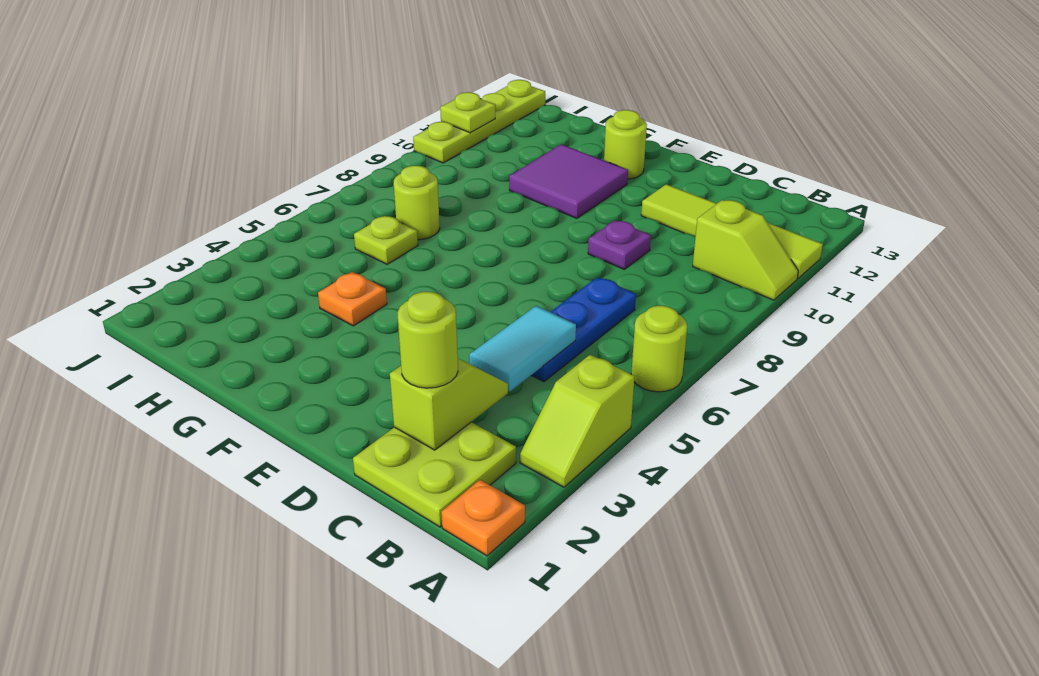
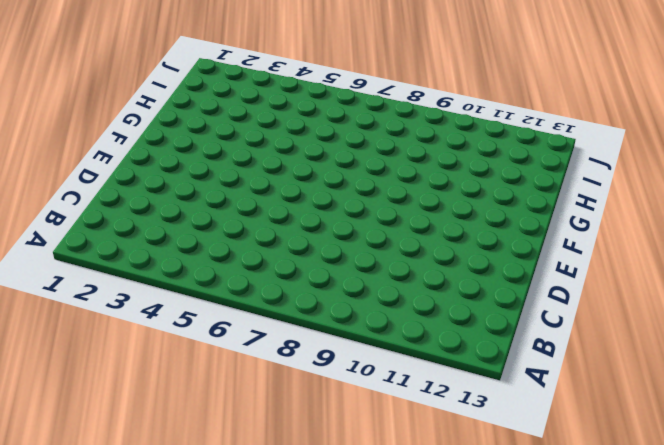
none -> orange plate A1 level 1
none -> lime slope A3:A4 level 1 top 4
none -> lime round brick A6 level 1

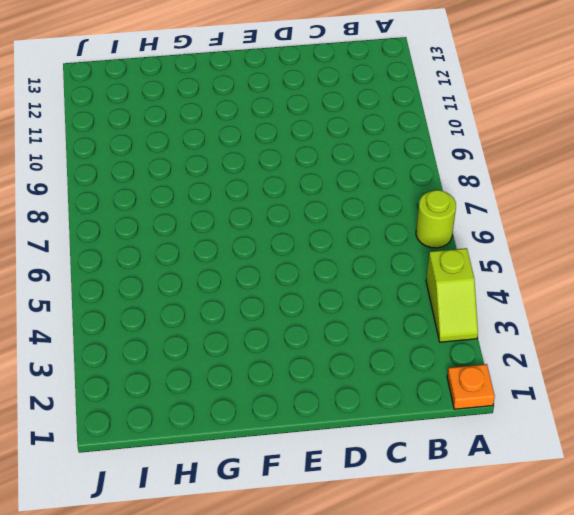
none -> lime slope A10:B10 level 1 top B
none -> lime tile A11:D11 level 1
none -> lime plate B1:C2 level 1

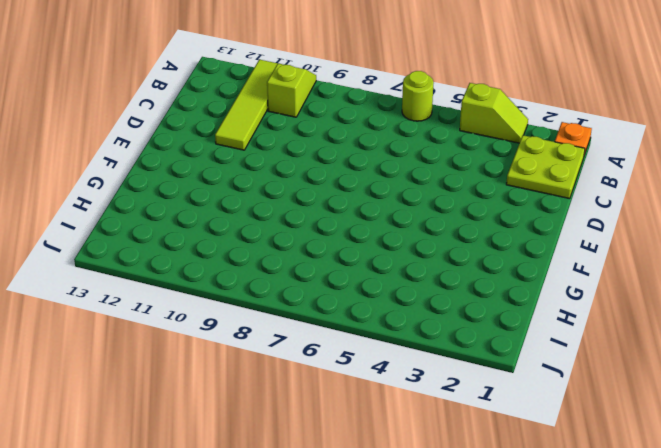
none -> blue plate C5:C7 level 1
none -> purple plate D9 level 1
none -> purple tile F10:G11 level 1

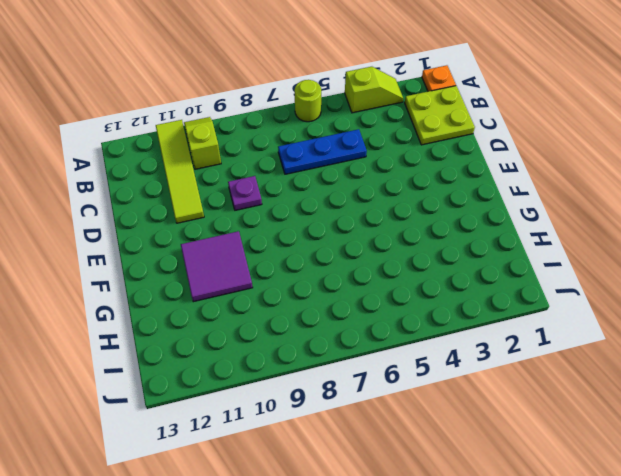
none -> lime round brick F12 level 1
none -> orange plate G4 level 1
none -> lime plate H6 level 1

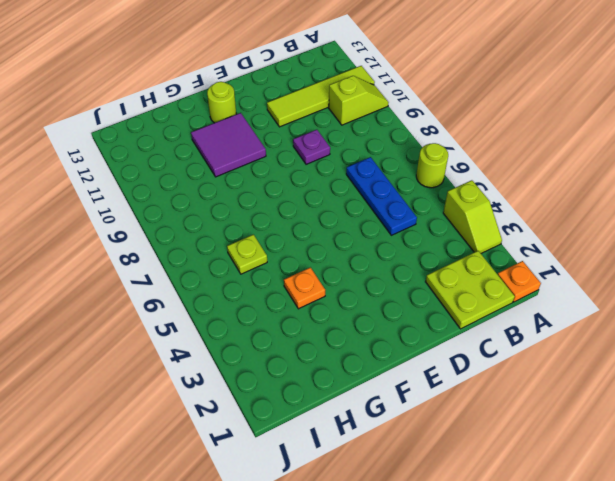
none -> lime round brick H7 level 1
none -> lime plate J10:J13 level 1
none -> lime slope C2:C3 level 2 top 2

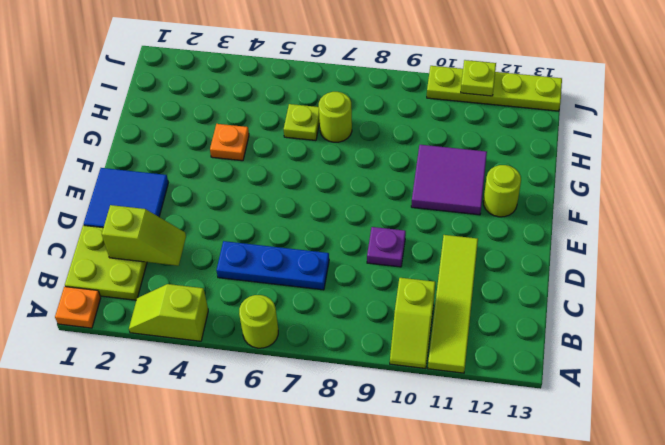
blue tile D1:E2 level 1 -> none
none -> cyan tile C4:C5 level 2
none -> lime round brick C2 level 3

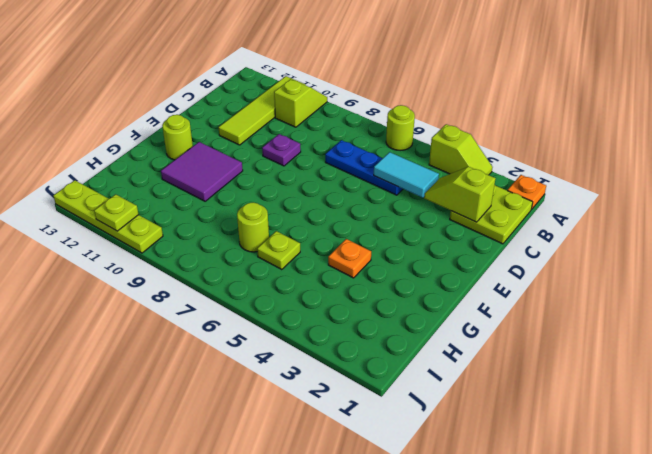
none -> lime round brick C2 level 3

